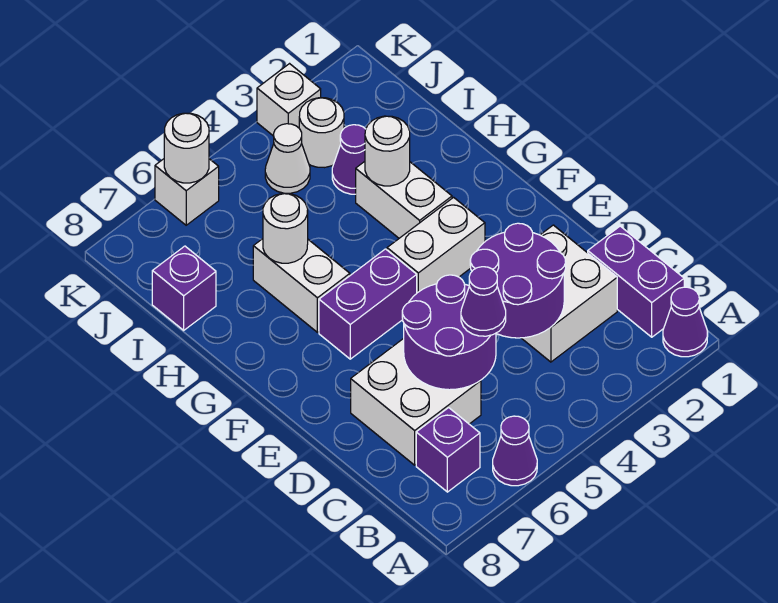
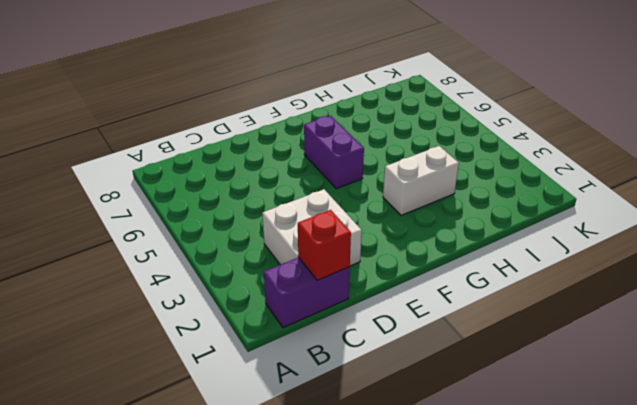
red brick C1 level 2 -> none
none -> purple cone A1 level 1
none -> purple cone A6 level 1
none -> purple brick B7 level 1

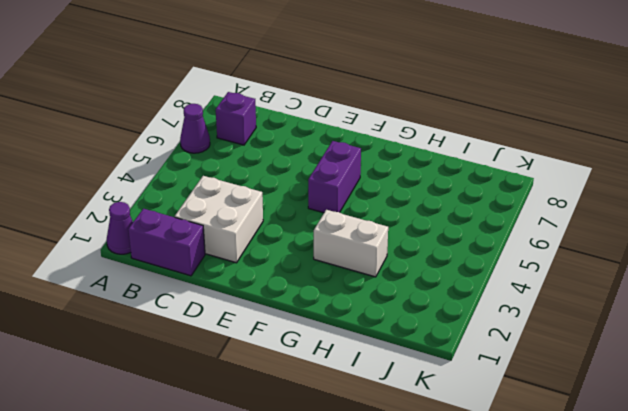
none -> white brick C6:D7 level 1
none -> white brick F3:F4 level 1
none -> white brick G6:H6 level 1

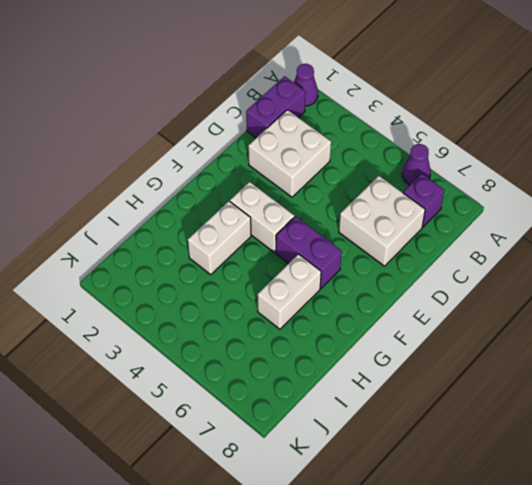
none -> purple cone I3 level 1
none -> purple brick I8 level 1
none -> white round brick J3 level 1

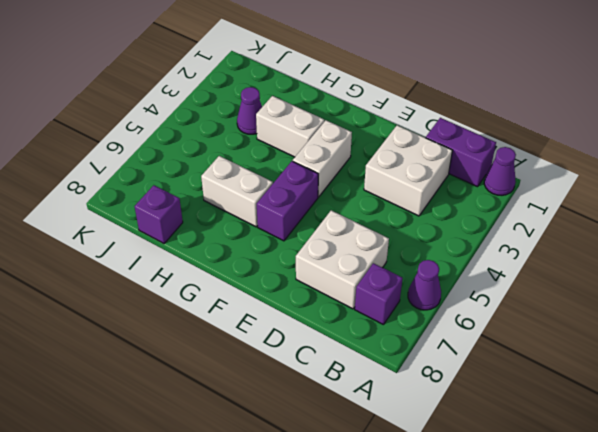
none -> white round brick J3 level 1
none -> white cone J4 level 1
none -> white brick K3 level 1

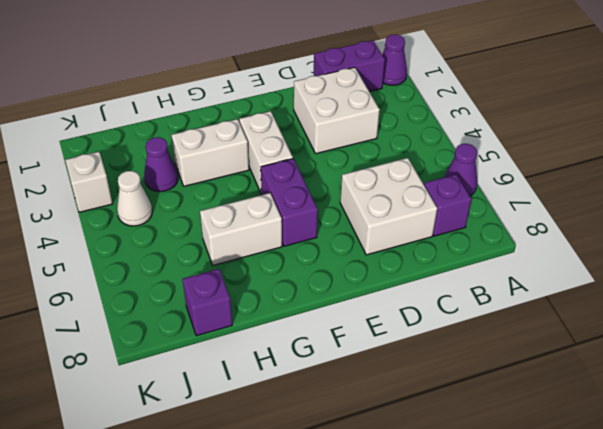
none -> white round brick J3 level 1
none -> white brick K6 level 1
none -> purple round brick C3:D4 level 2

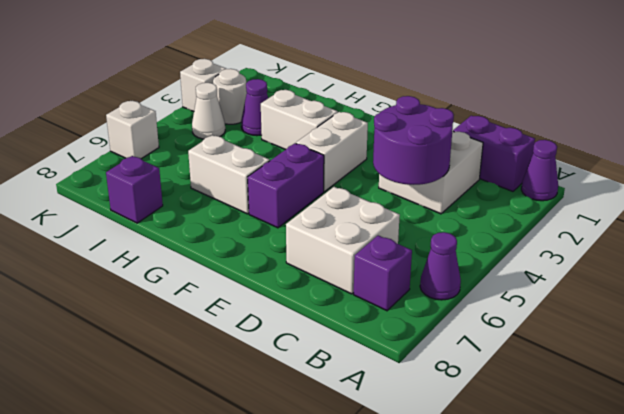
none -> purple round brick C5:D6 level 2
none -> white round brick H3 level 2
none -> white round brick H6 level 2

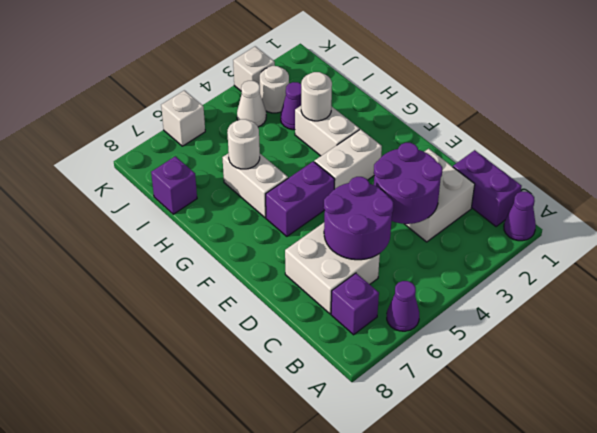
none -> white round brick K6 level 2
none -> purple cone C5 level 3

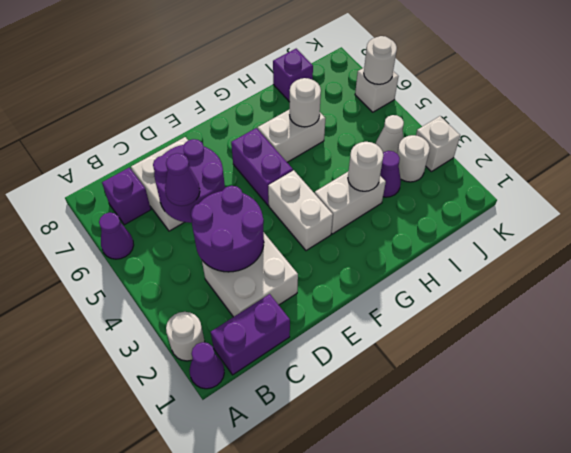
white round brick A2 level 1 -> none

